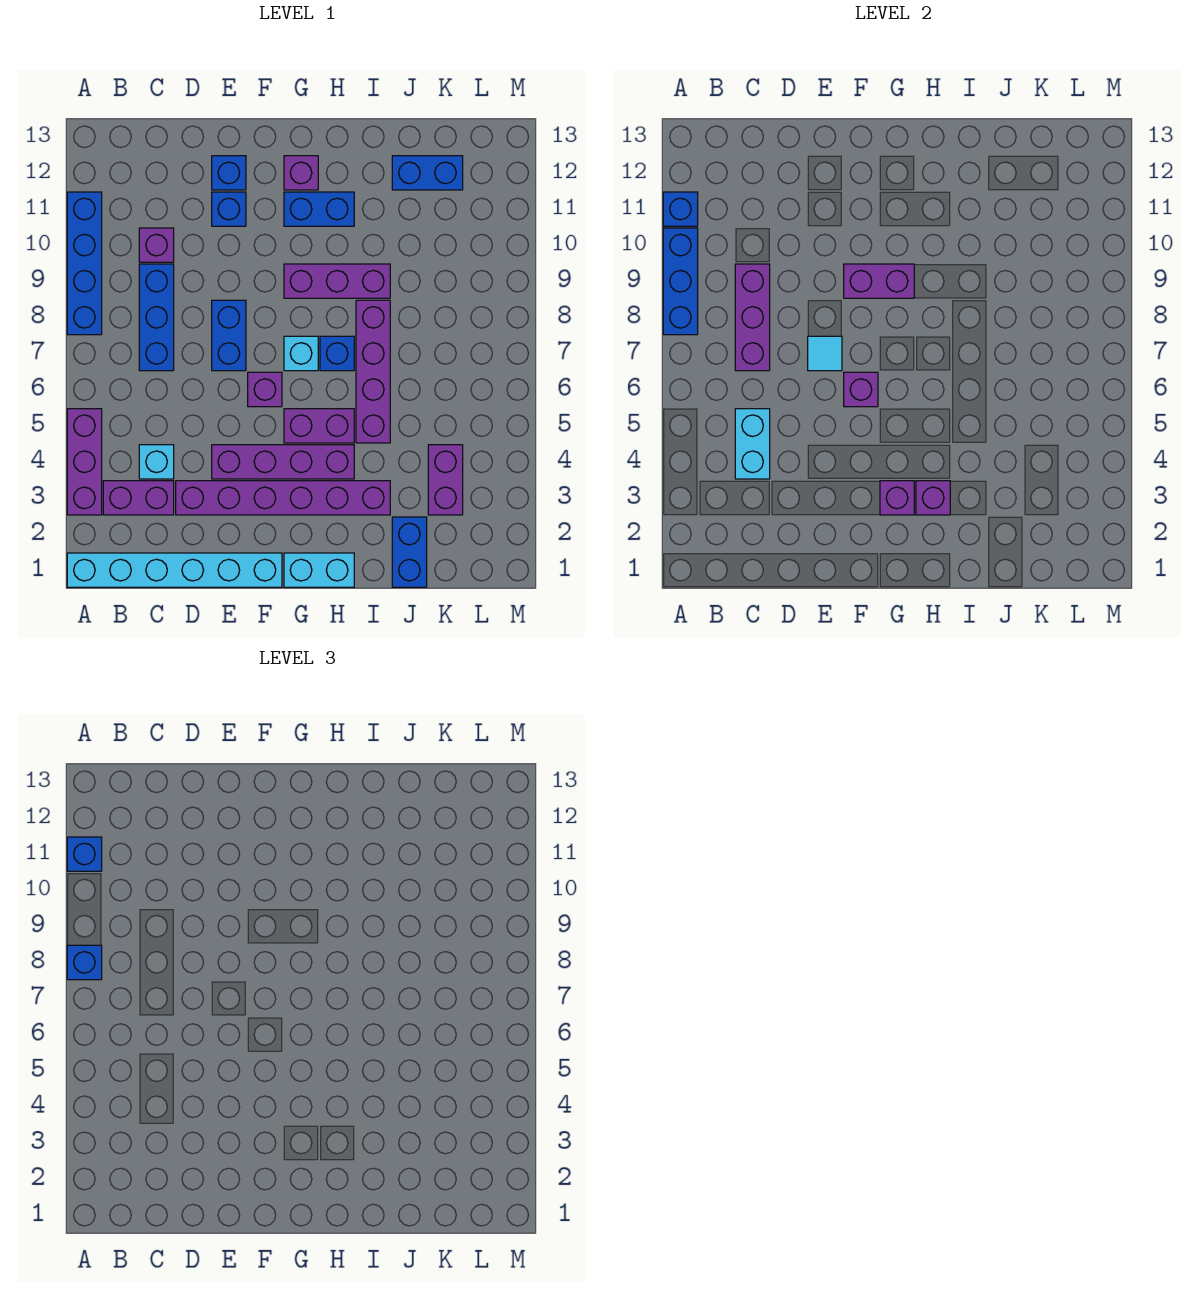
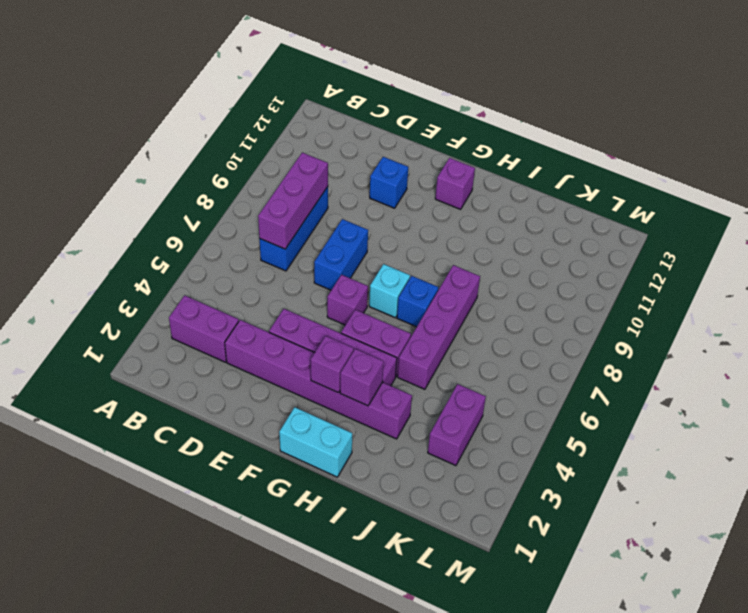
none -> cyan brick A1:F1 level 1
none -> purple brick A3:A5 level 1
none -> blue brick A8:A11 level 1
none -> cyan brick C4 level 1

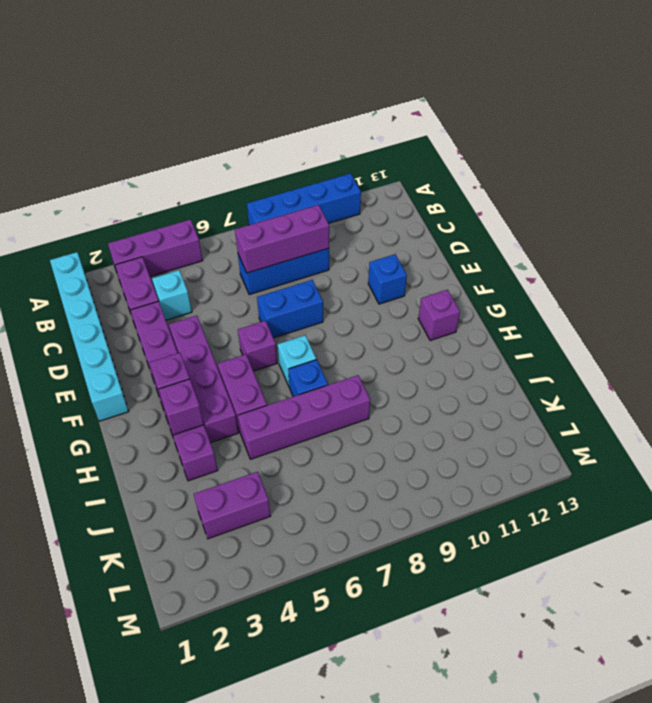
none -> purple brick C10 level 1
none -> blue brick E12 level 1
none -> cyan brick G1:H1 level 1
none -> purple brick G9:I9 level 1

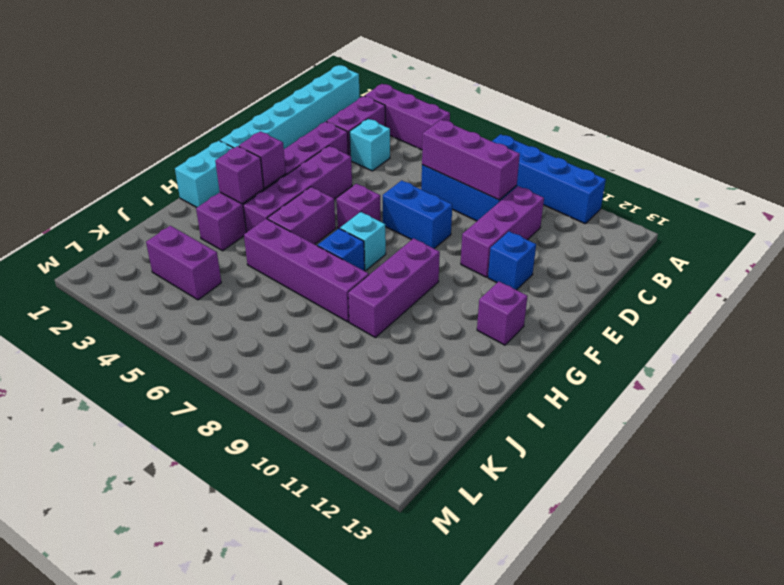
purple brick C10:E10 level 1 -> purple brick C10 level 1
none -> blue brick E12 level 1
none -> blue brick G11:H11 level 1
none -> blue brick J1:J2 level 1
none -> blue brick J12:K12 level 1

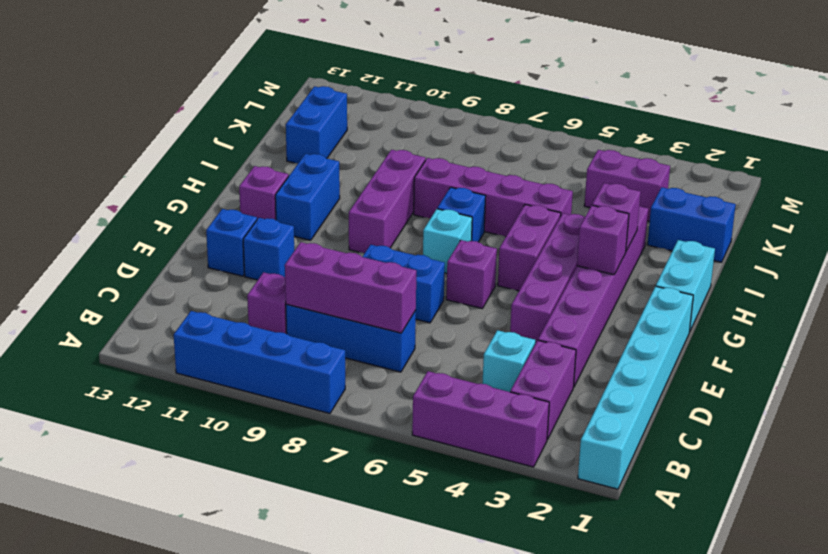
none -> blue brick A8:A10 level 2
none -> blue brick A11 level 2
none -> cyan brick C4:C5 level 2
none -> cyan tile E7 level 2

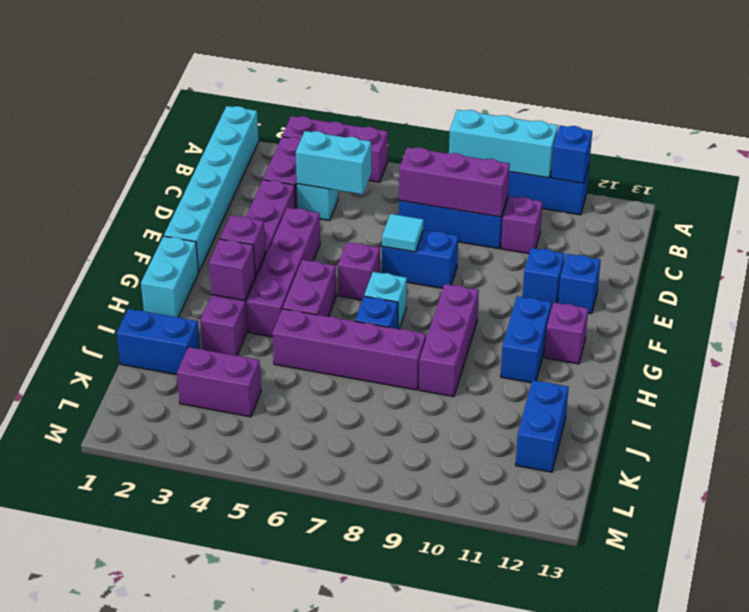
cyan brick A8:A10 level 2 -> blue brick A8:A10 level 2
none -> purple brick F6 level 2
none -> purple brick F9:G9 level 2
none -> blue brick A8 level 3
none -> blue brick A11 level 3

